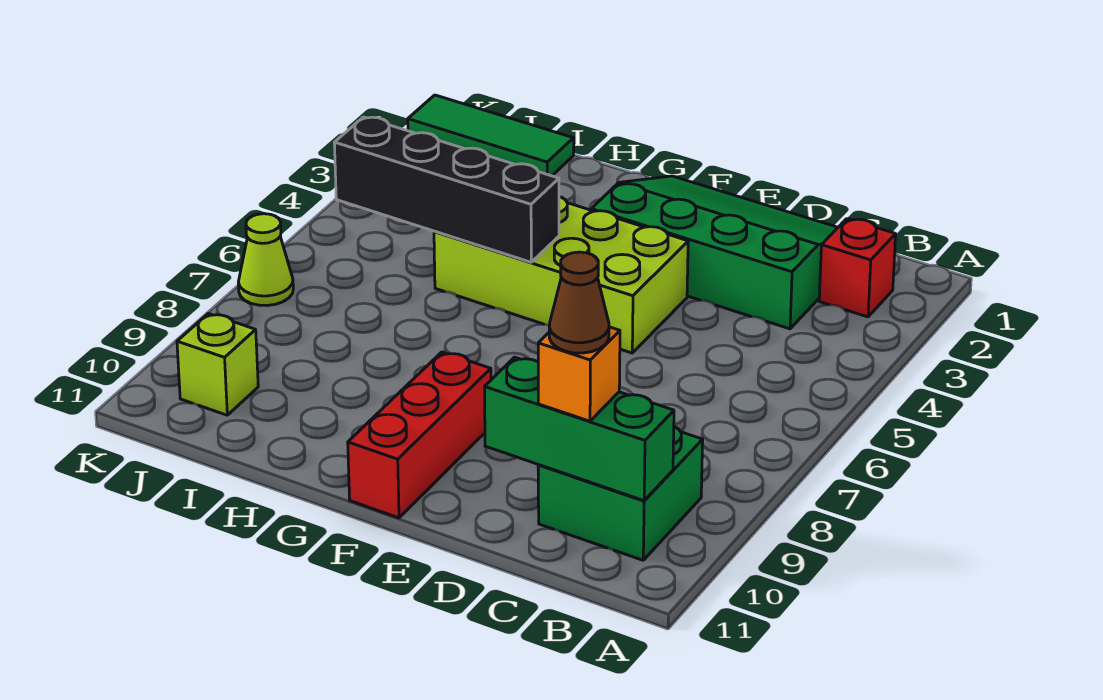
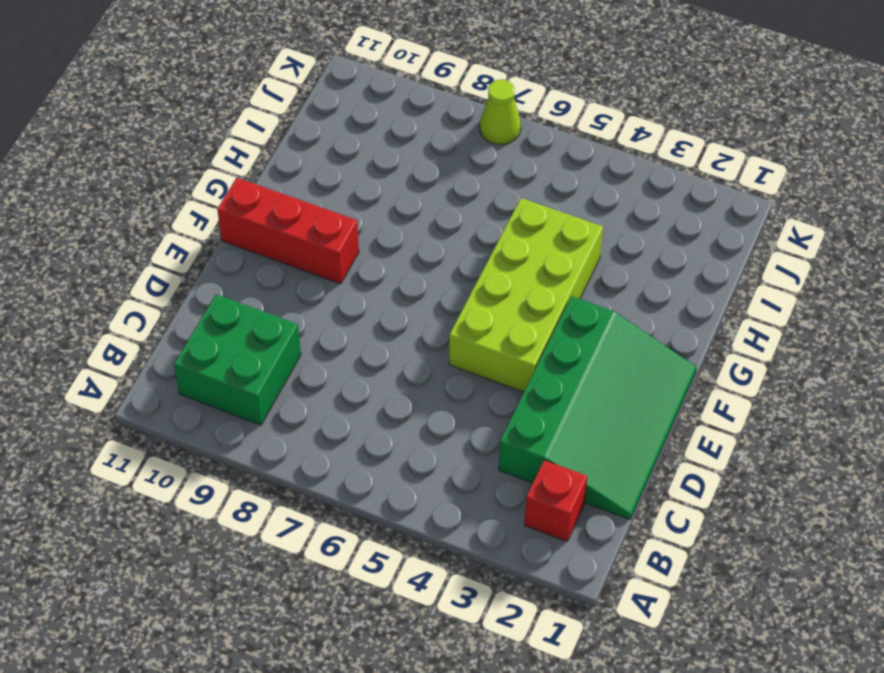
none -> green tile I1:K1 level 1
none -> lime brick J10 level 1
none -> green brick B10:D10 level 2

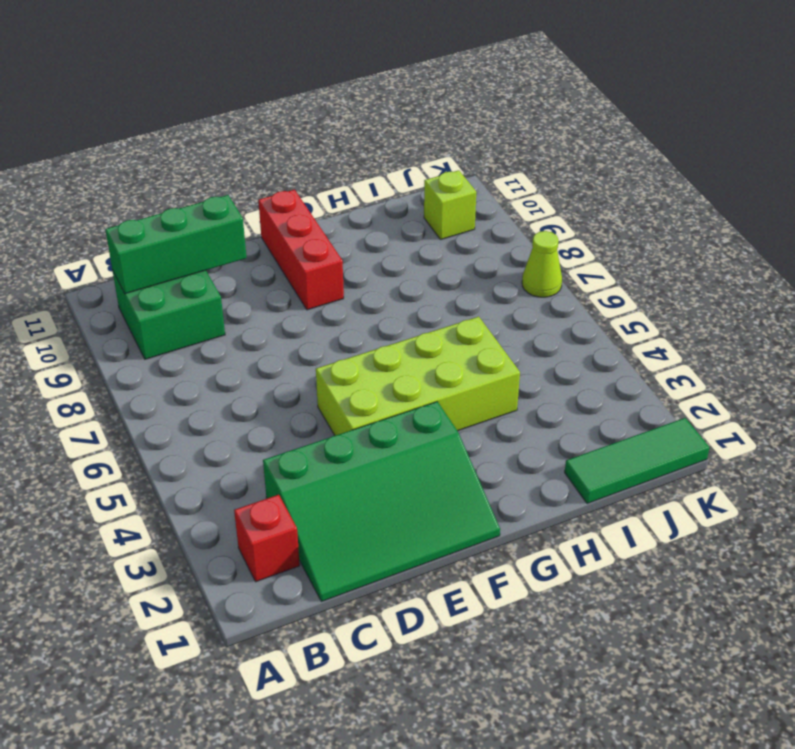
none -> black brick G5:J5 level 2
none -> orange brick C10 level 3
none -> brown cone C10 level 4

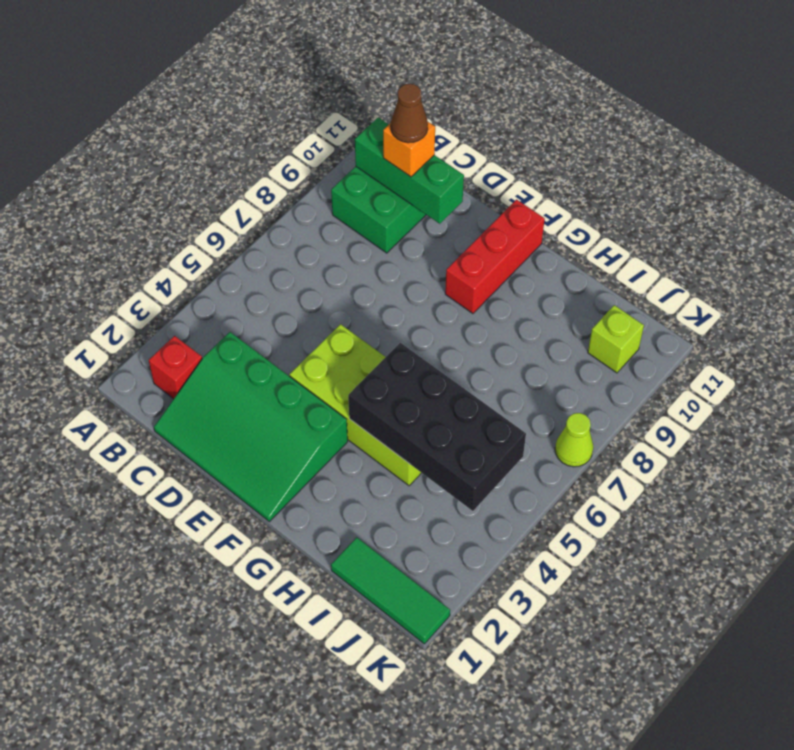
black brick G4:J5 level 2 -> black brick G5:J5 level 2

